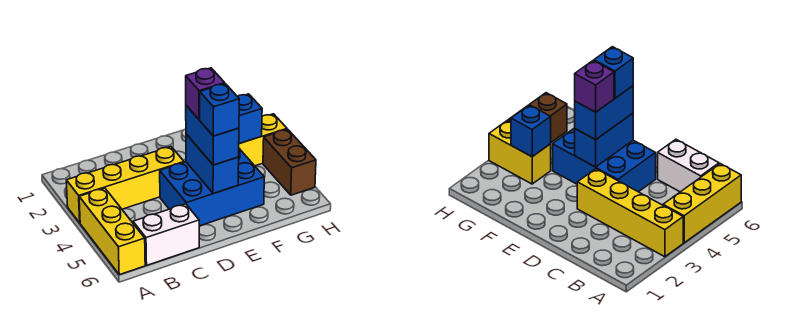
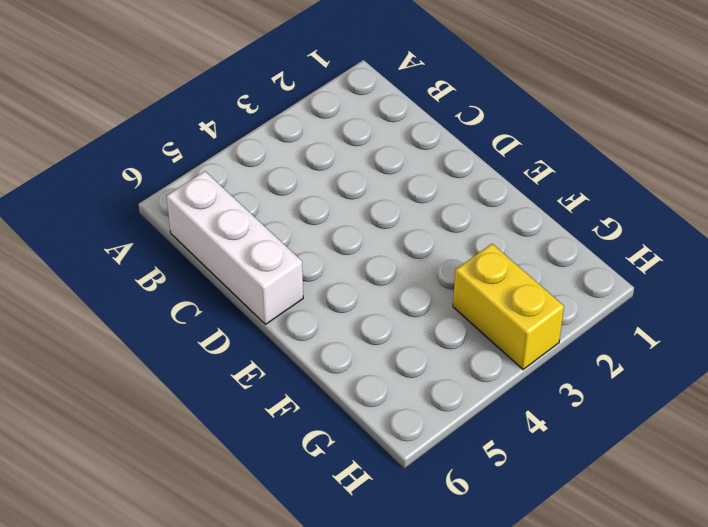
white brick B6:D6 level 1 -> white brick B6:C6 level 1
none -> yellow brick A3:D3 level 1
none -> yellow brick A4:A6 level 1

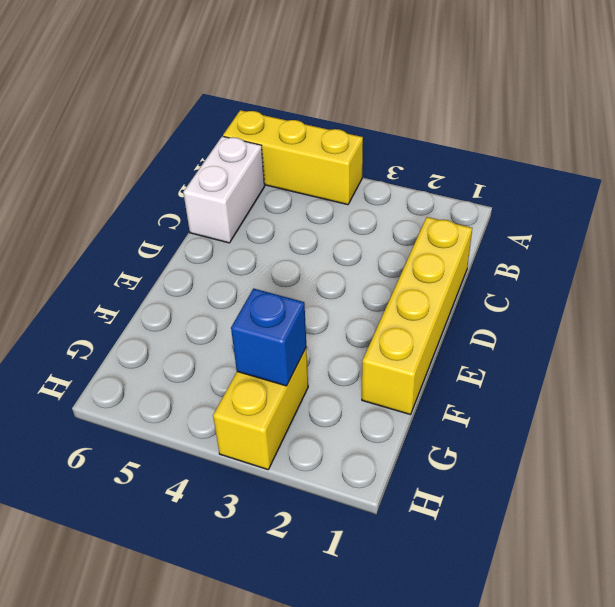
yellow brick C1:F1 level 1 -> yellow brick A3:D3 level 1
none -> blue brick D4:F5 level 1
none -> brown brick H4:H5 level 1

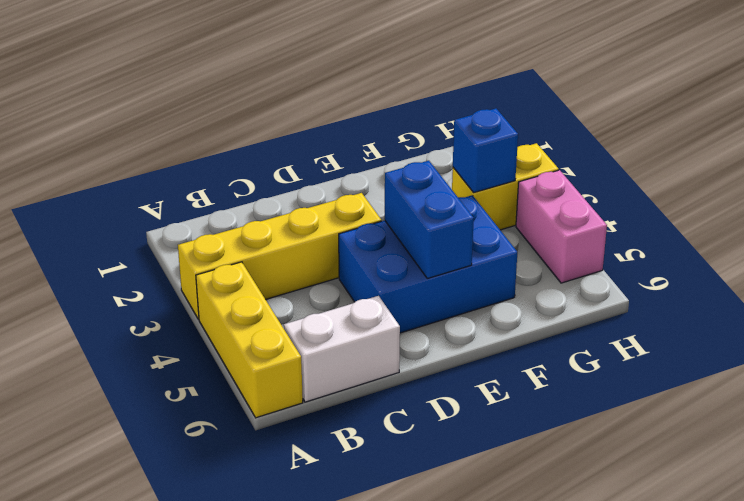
pink brick H4:H5 level 1 -> brown brick H4:H5 level 1
none -> blue brick E4:E5 level 3
none -> purple brick E4 level 4

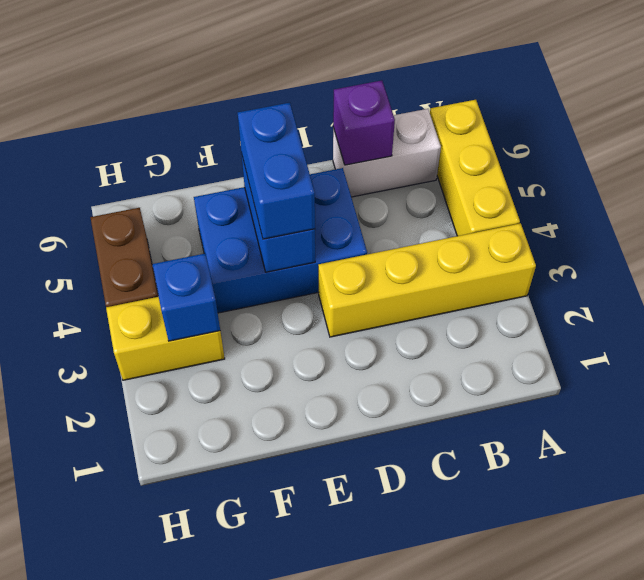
purple brick C6 level 2 -> purple brick E4 level 4
none -> blue brick E5 level 4

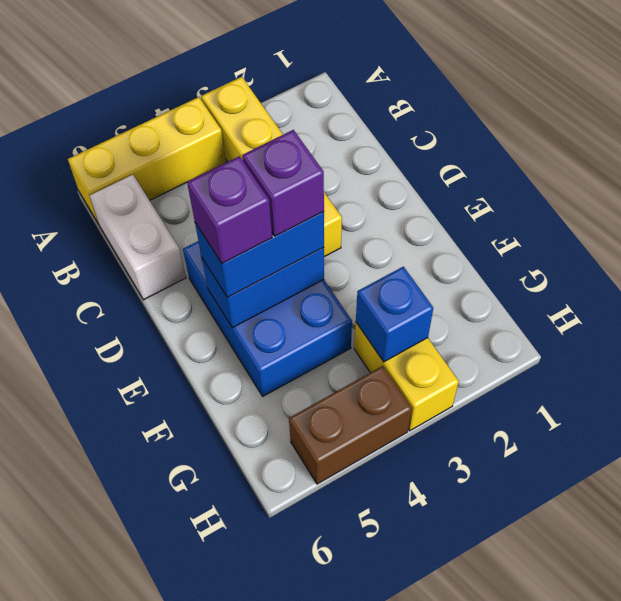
purple brick E5 level 4 -> blue brick E5 level 4

